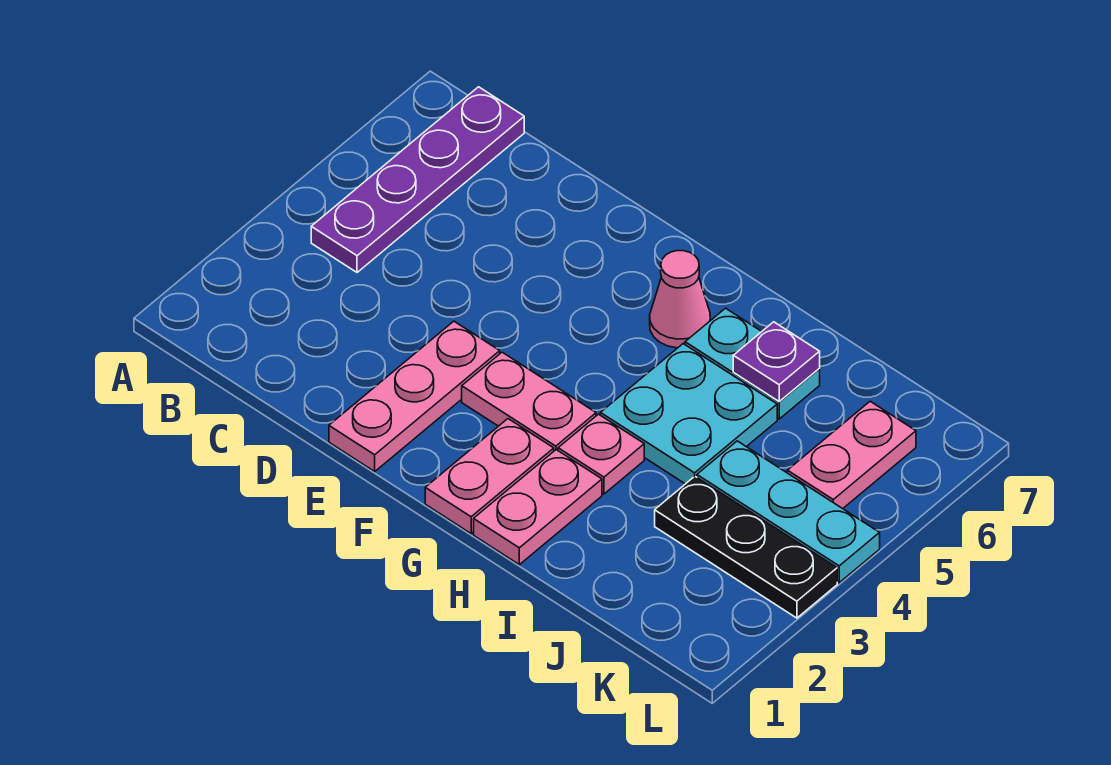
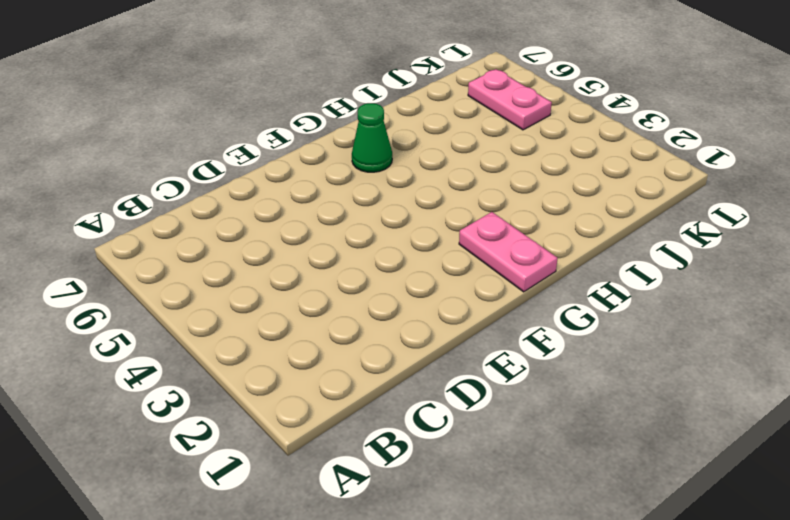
green cone G6 level 1 -> pink cone G6 level 1
none -> purple plate B4:B7 level 1
none -> pink plate E1:E3 level 1
none -> pink plate F3:G3 level 1

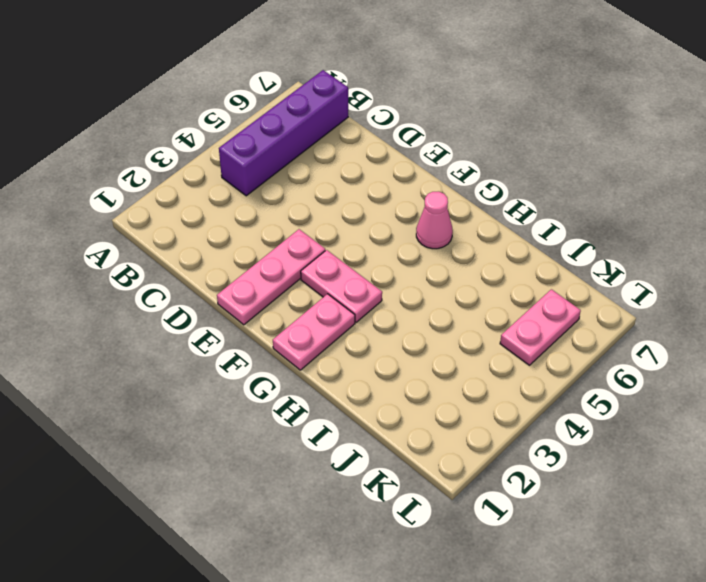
purple brick B4:B7 level 1 -> purple plate B4:B7 level 1
none -> pink plate H1:H2 level 1
none -> pink plate H3 level 1
none -> cyan plate H4:I5 level 1

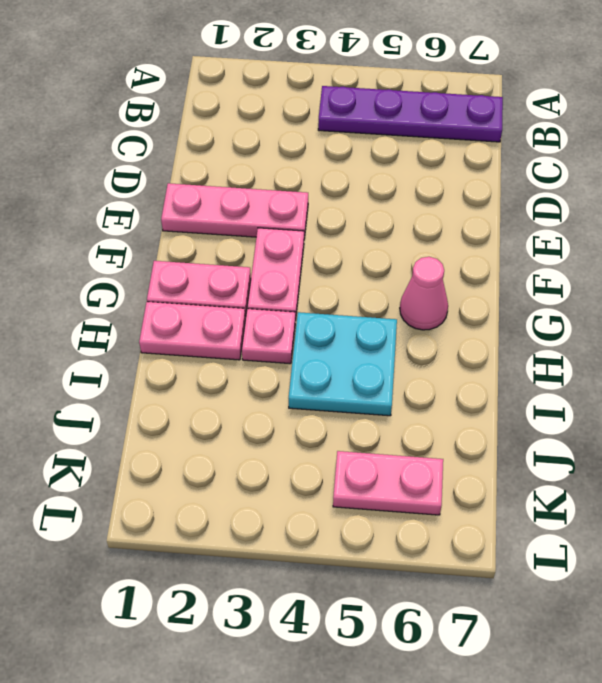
none -> cyan plate H6:I6 level 1
none -> black plate J3:L3 level 1
none -> cyan plate J4:L4 level 1

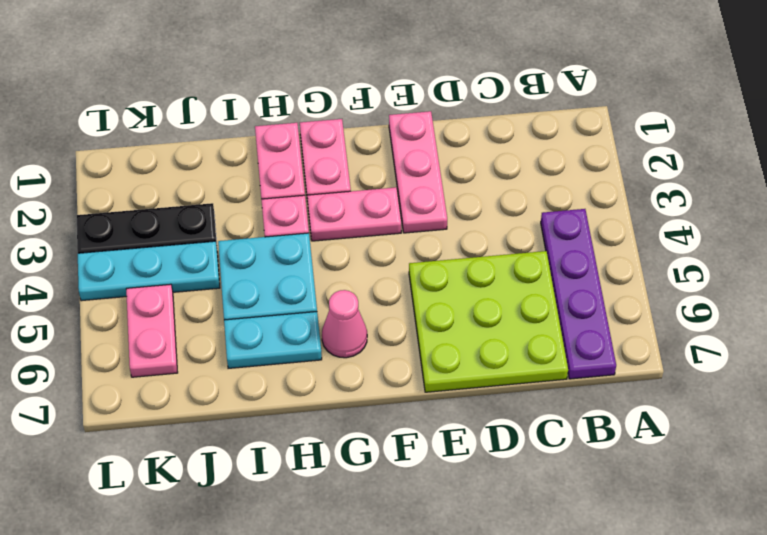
lime plate C5:E7 level 1 -> none
none -> purple plate I6 level 2

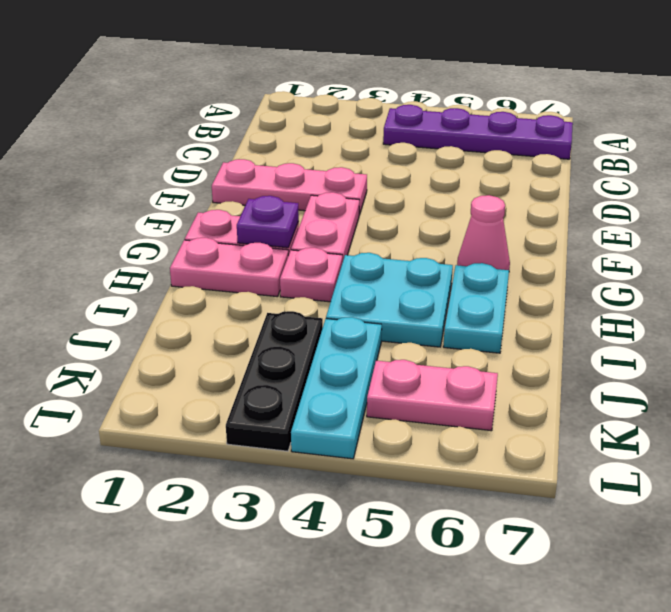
purple plate G2 level 2 -> purple plate I6 level 2

